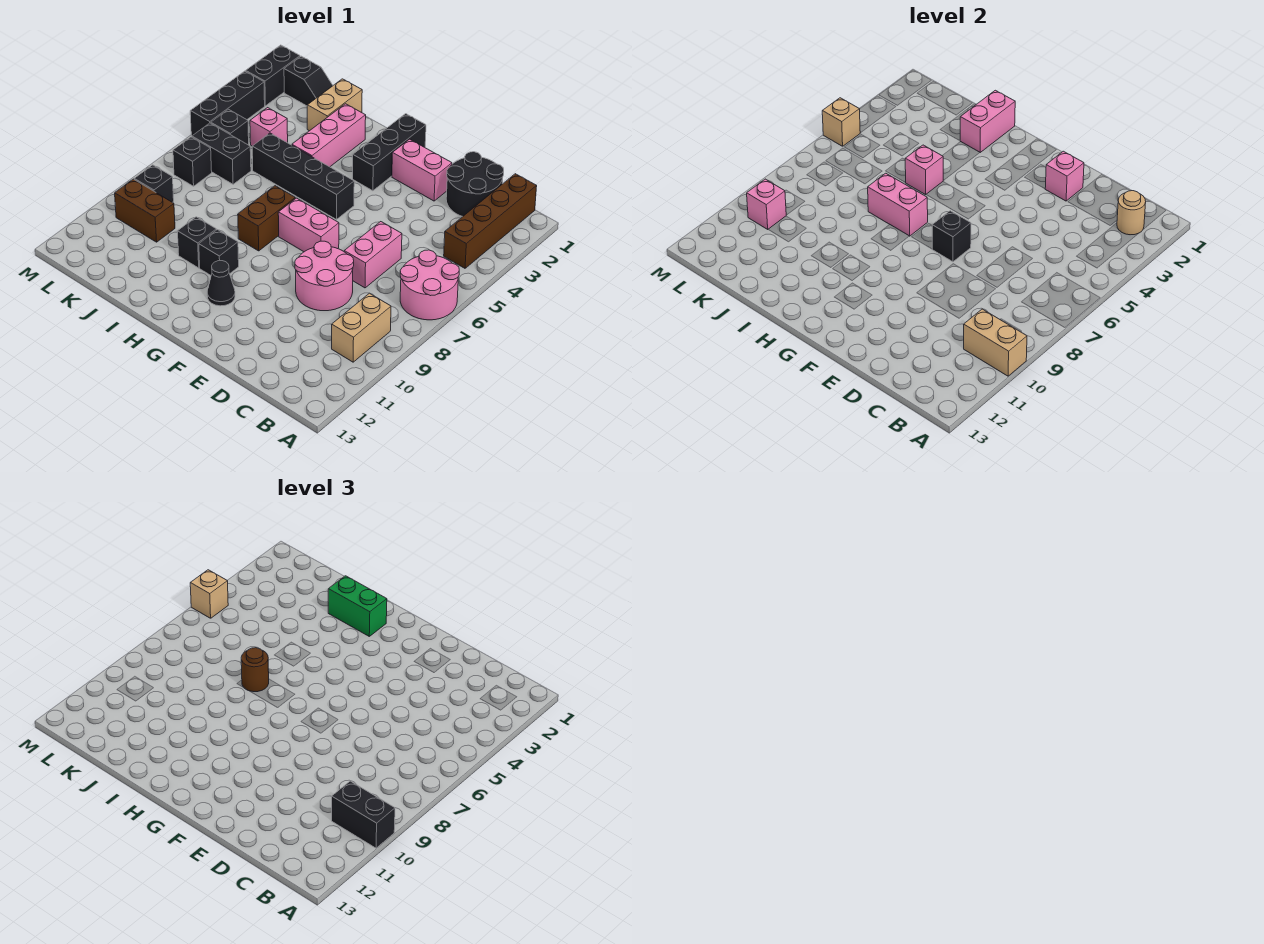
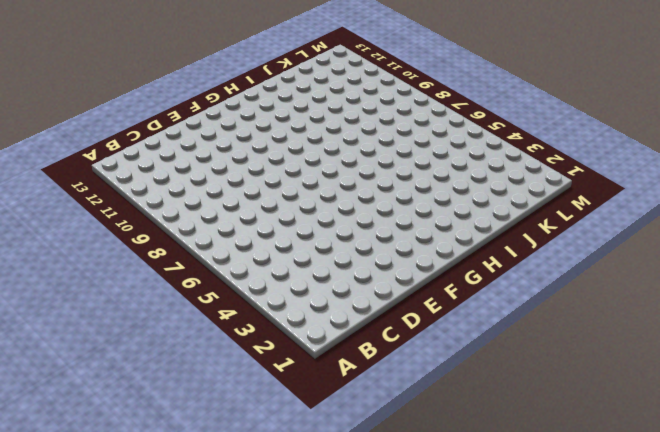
none -> pink round brick A6:B7 level 1
none -> brown brick B1:B4 level 1
none -> tan brick B9:B10 level 1
none -> black round brick C1:D2 level 1

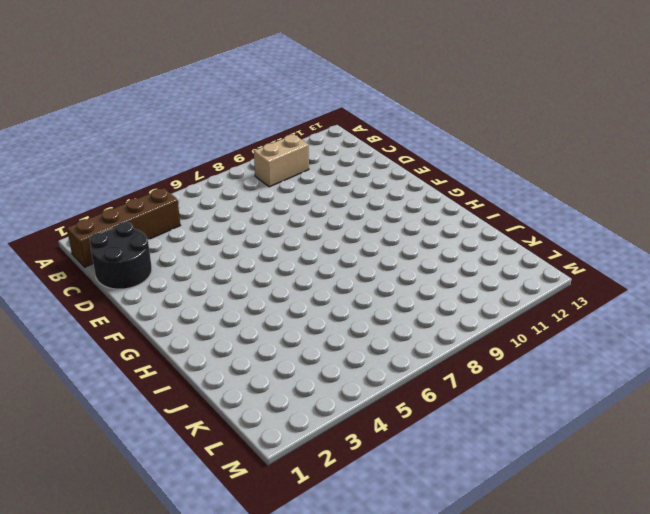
none -> pink round brick A6:B7 level 1
none -> pink brick D6:D7 level 1
none -> pink round brick D8:E9 level 1
none -> pink brick E2:F2 level 1

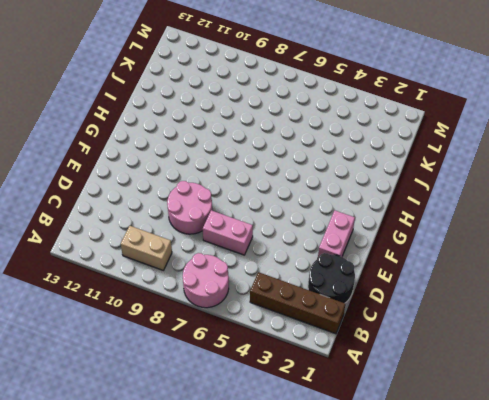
none -> pink brick F7:G7 level 1
none -> black brick G1:G3 level 1
none -> black brick G5:J5 level 1
none -> black cone G11 level 1

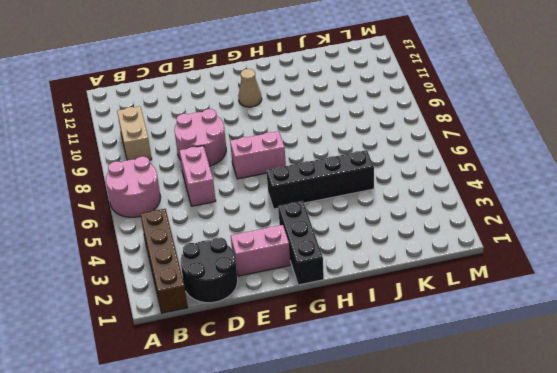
tan cone G11 level 1 -> black cone G11 level 1
none -> brown brick H7:H8 level 1
none -> black brick H10 level 1
none -> pink brick I2:I4 level 1
none -> black brick I10 level 1

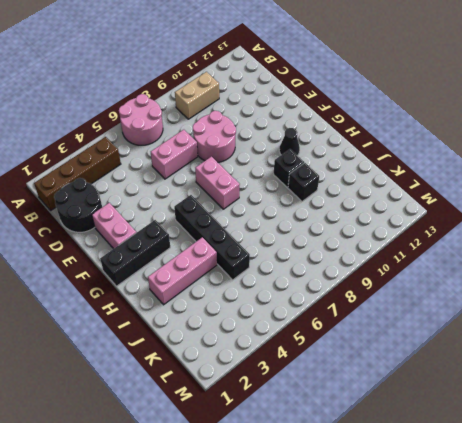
none -> brown brick H7:H8 level 1
none -> tan brick J1:J2 level 1
none -> black slope K1:L1 level 1 top L
none -> pink brick K4 level 1

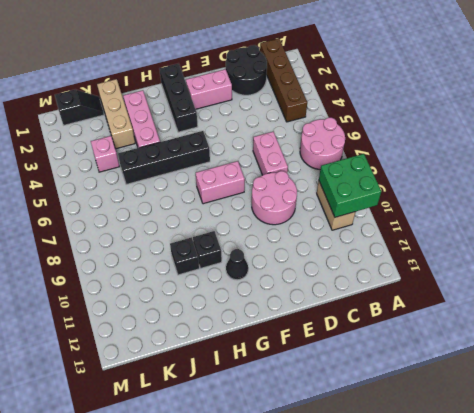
green brick A9:B10 level 2 -> tan brick A10:B10 level 2
tan brick J1:J3 level 1 -> tan brick J1:J2 level 1
none -> brown brick H7:H8 level 1
none -> black brick K6:L6 level 1
none -> brown brick K10:L10 level 1
none -> black brick L5 level 1

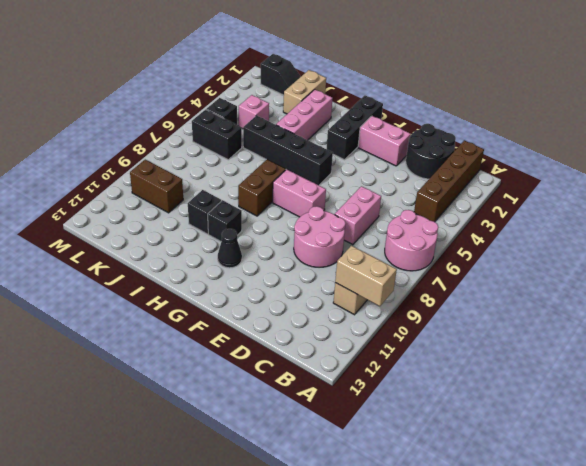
none -> black brick L7 level 1
none -> black brick L9 level 1
none -> black brick M1:M2 level 1
none -> black brick M3:M5 level 1

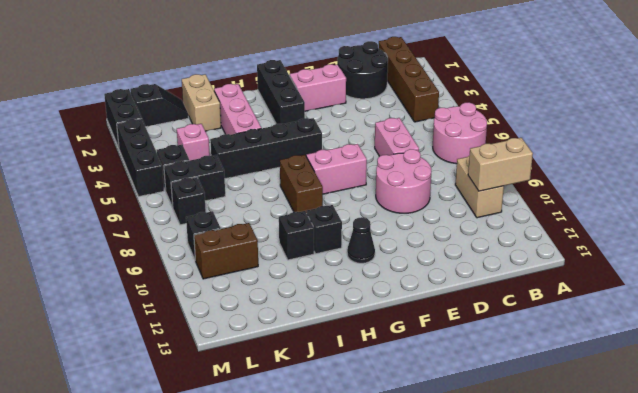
none -> tan round brick B2 level 2
none -> pink brick E2 level 2
none -> black brick F7 level 2
none -> pink brick H7:I7 level 2

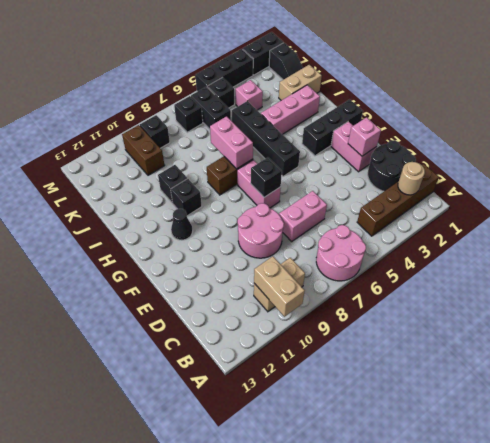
none -> pink brick I1:I2 level 2
none -> pink brick I5 level 2
none -> pink brick L10 level 2
none -> tan brick M5 level 2

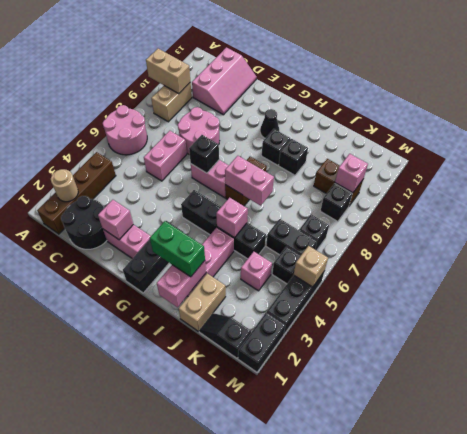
pink slope C11:D13 level 1 top C -> none
none -> black brick A10:B10 level 3
none -> brown round brick I7 level 3
none -> tan brick M5 level 3

